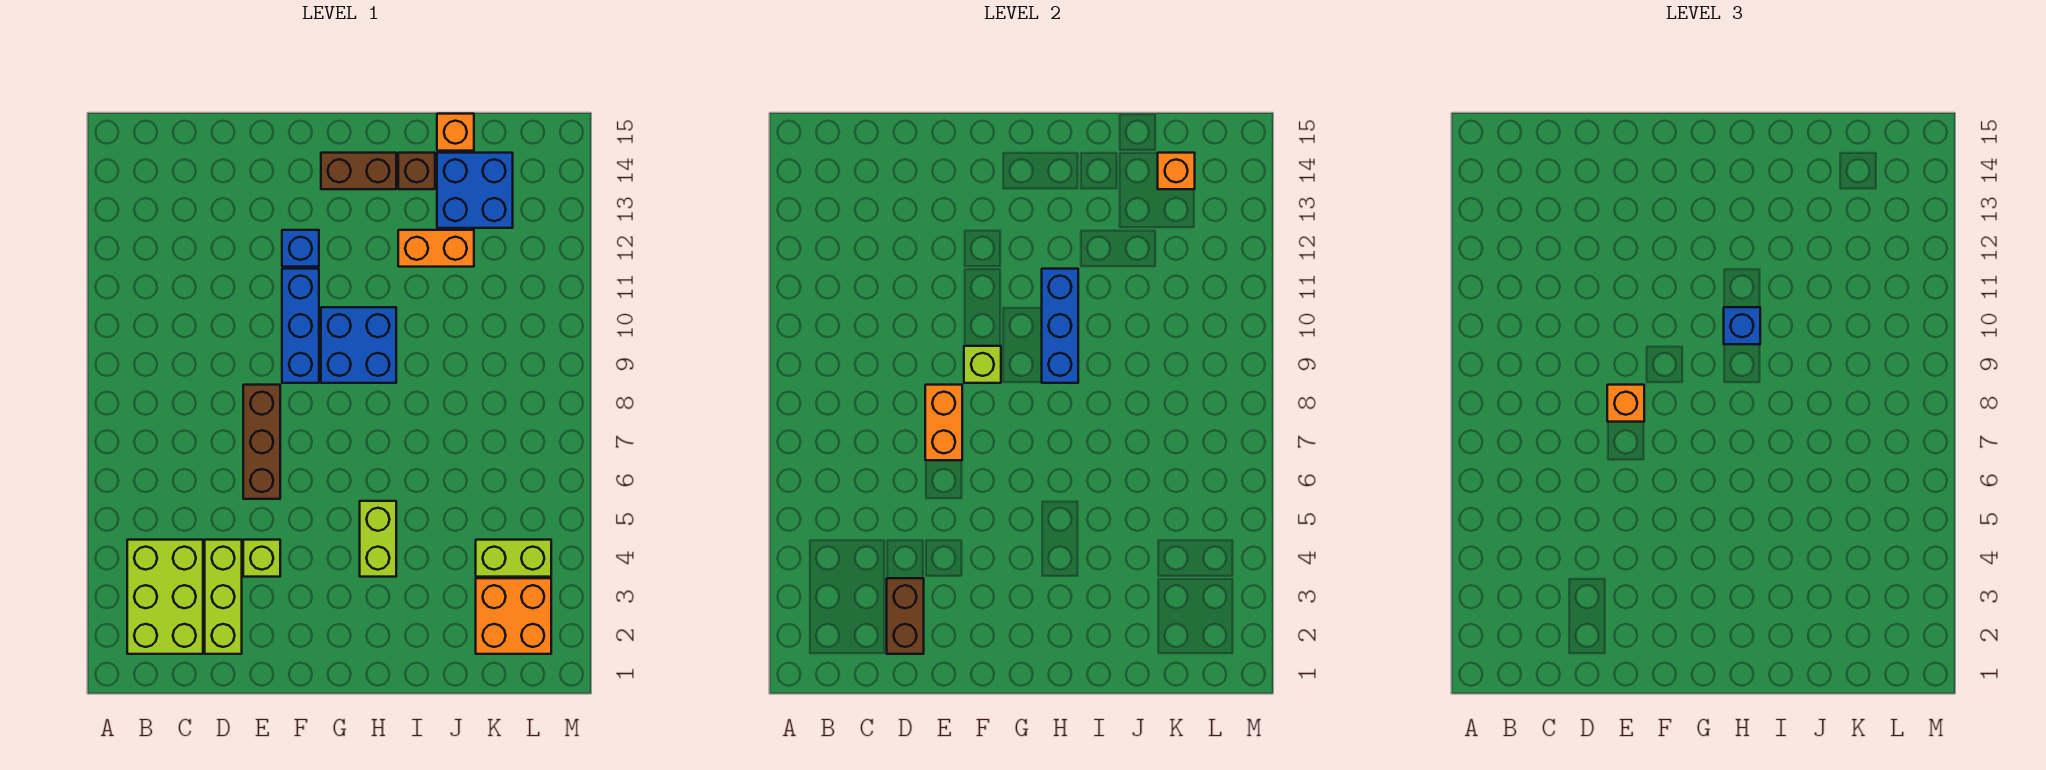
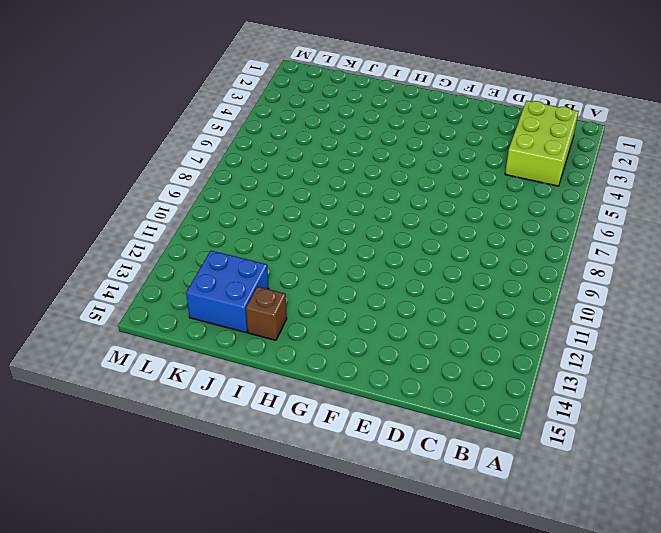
none -> lime brick D2:D4 level 1
none -> lime brick E4 level 1
none -> brown brick E6:E8 level 1

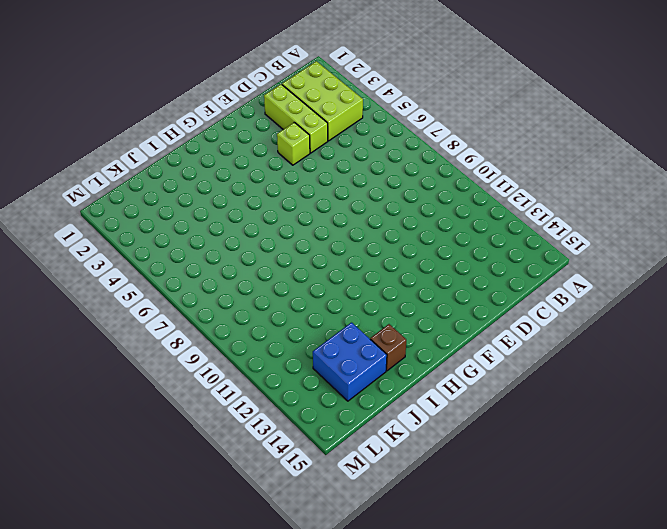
none -> brown brick E6:E8 level 1
none -> blue brick F9:F11 level 1
none -> blue brick F12 level 1

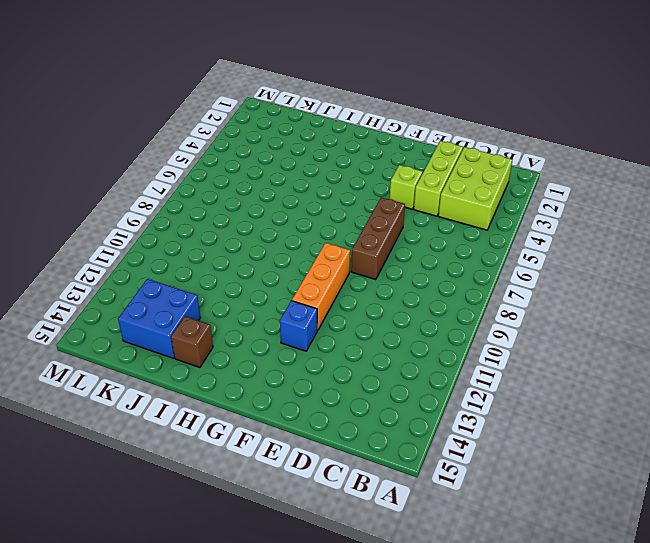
orange brick F9:F11 level 1 -> blue brick F9:F11 level 1
none -> blue brick G9:H10 level 1
none -> brown brick G14:H14 level 1
none -> lime brick H4:H5 level 1

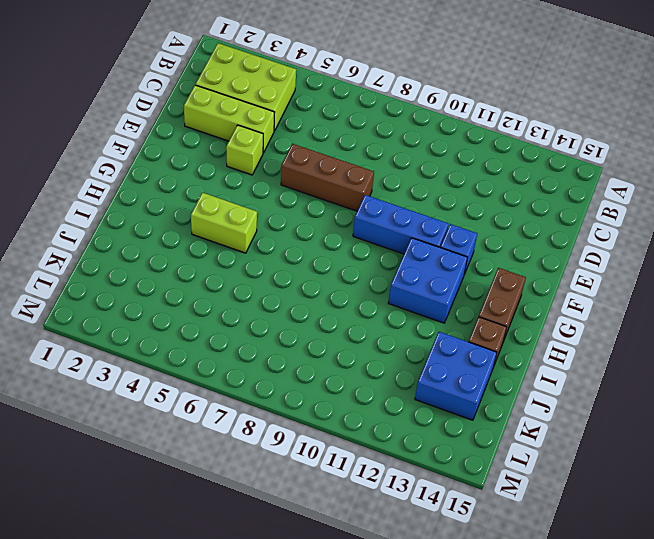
blue brick G11:H12 level 1 -> blue brick G9:H10 level 1
none -> orange brick I12:J12 level 1
none -> orange brick J15 level 1
none -> orange brick K2:L3 level 1

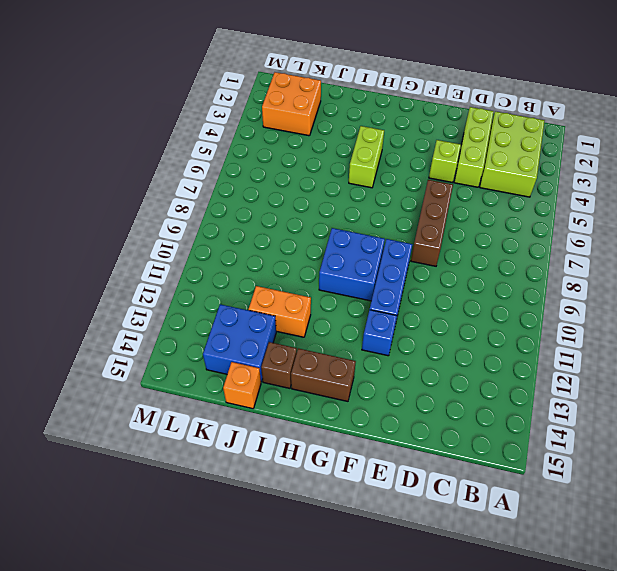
none -> lime brick K4:L4 level 1
none -> brown brick D2:D3 level 2
none -> orange brick E7:E8 level 2

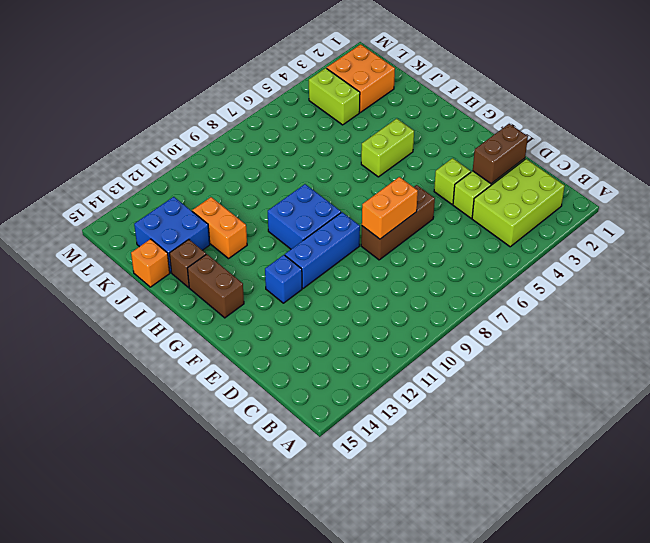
none -> lime brick F9 level 2
none -> blue brick H9:H11 level 2
none -> orange brick K14 level 2

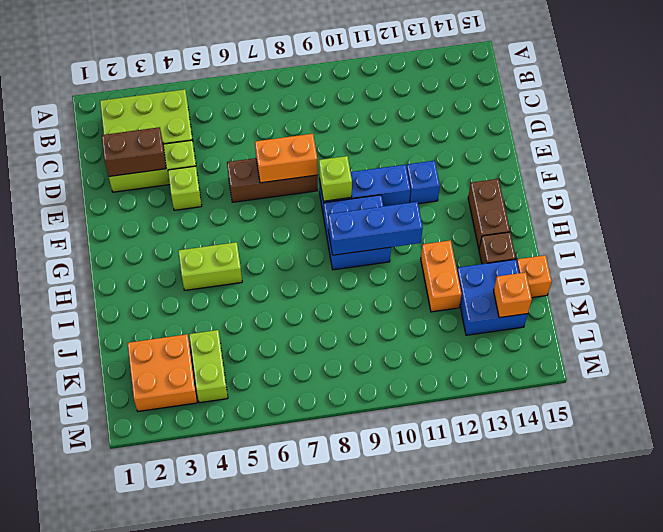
none -> orange brick E8 level 3
none -> blue brick H10 level 3

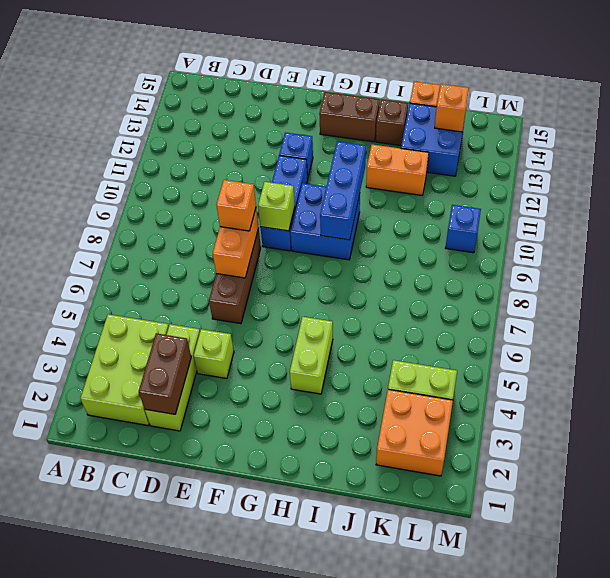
blue brick L10 level 1 -> blue brick H10 level 3

